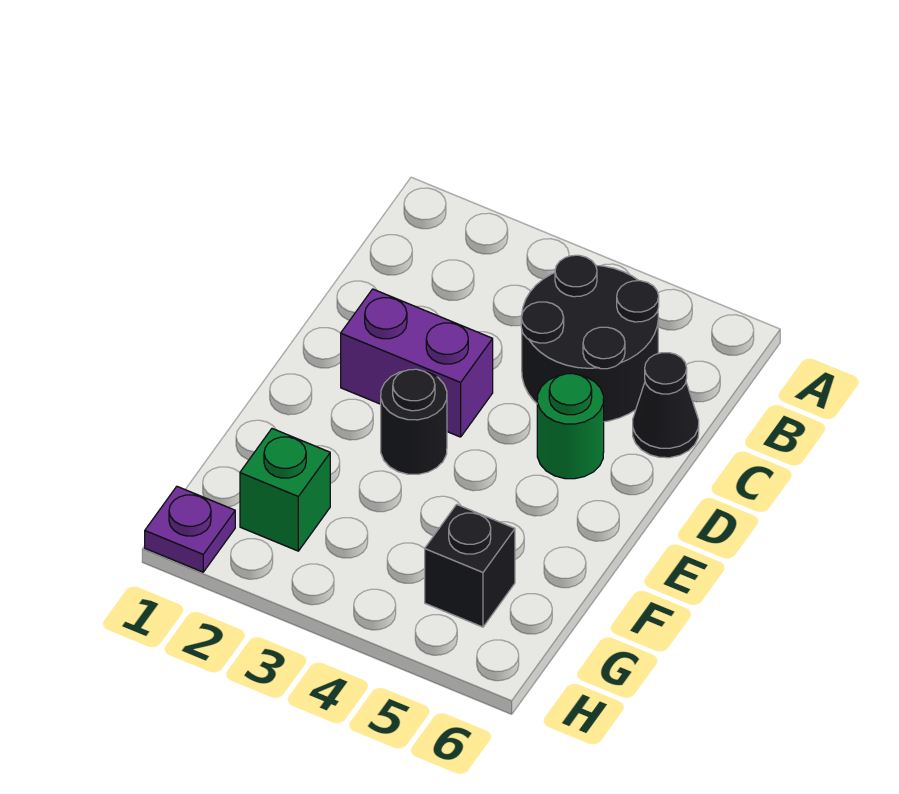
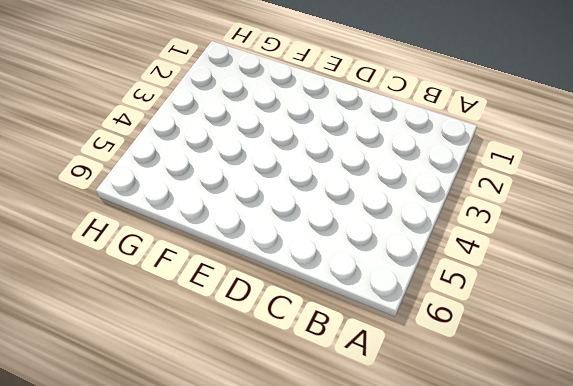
none -> black round brick B4:C5 level 1
none -> black cone C6 level 1

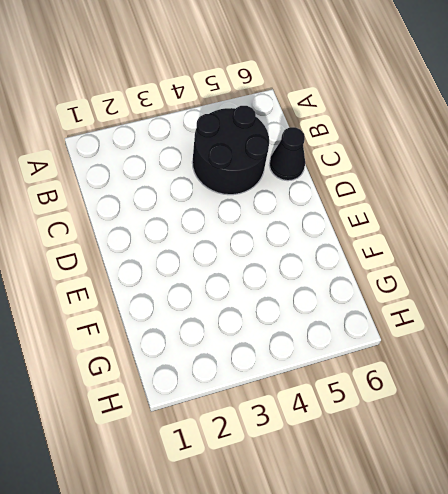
none -> purple brick D2:D3 level 1
none -> green round brick D5 level 1

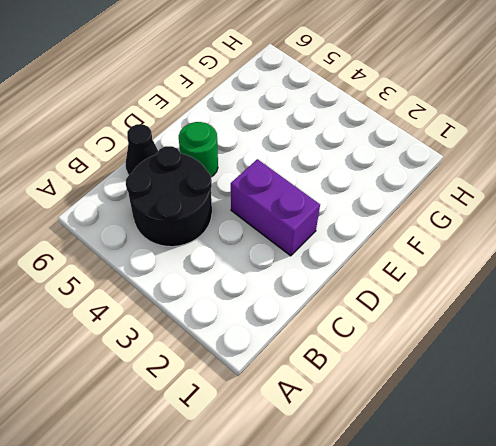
none -> black round brick E3 level 1
none -> green brick G2 level 1

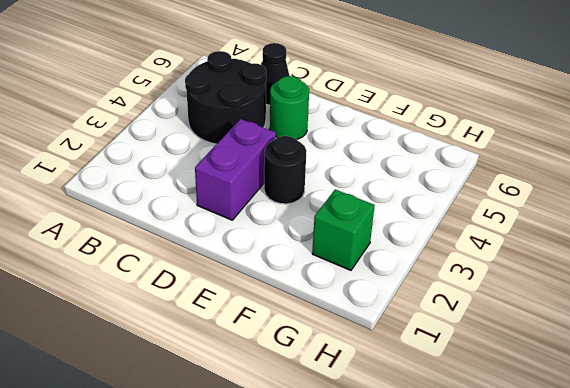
none -> black brick G5 level 1
none -> purple plate H1 level 1

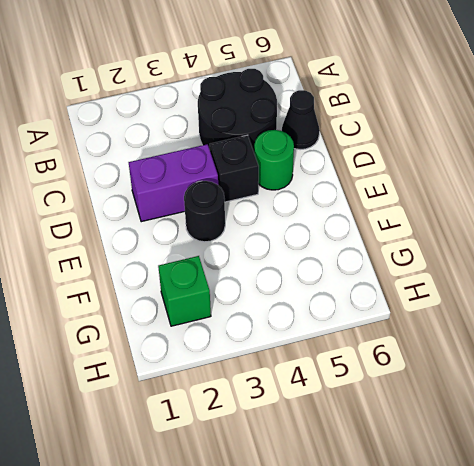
black brick D4 level 1 -> black brick G5 level 1
none -> purple plate H1 level 1

